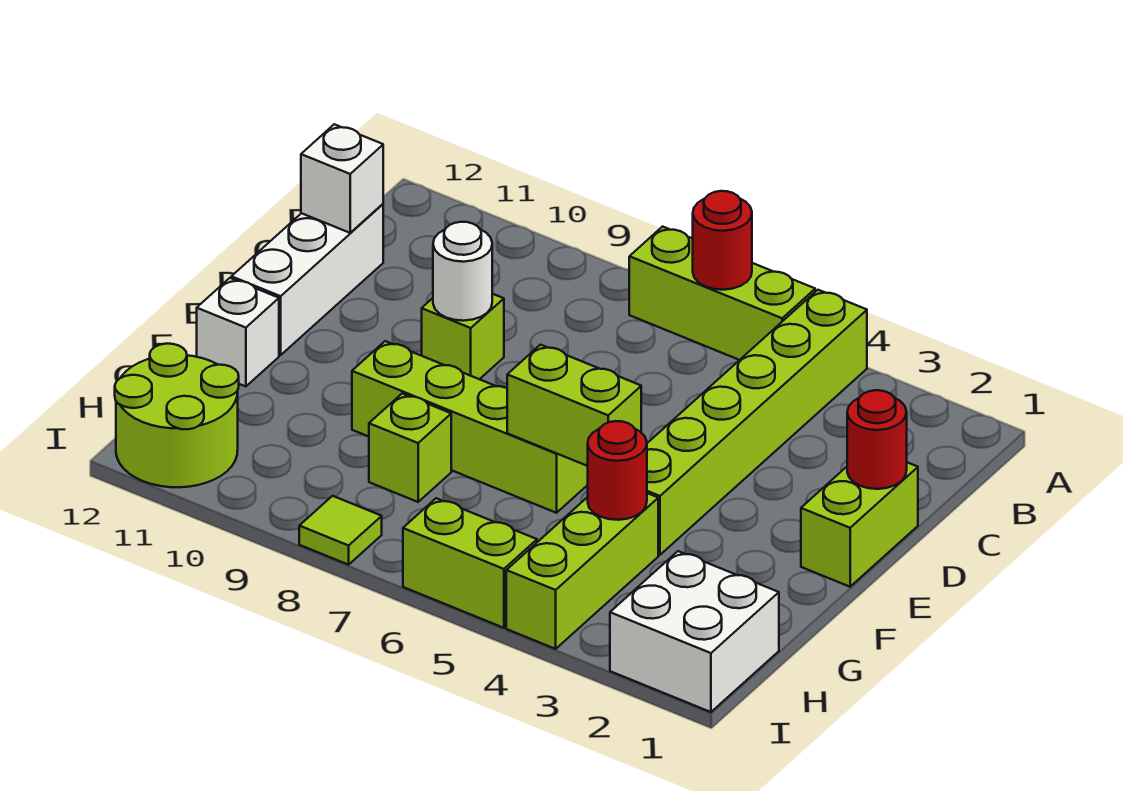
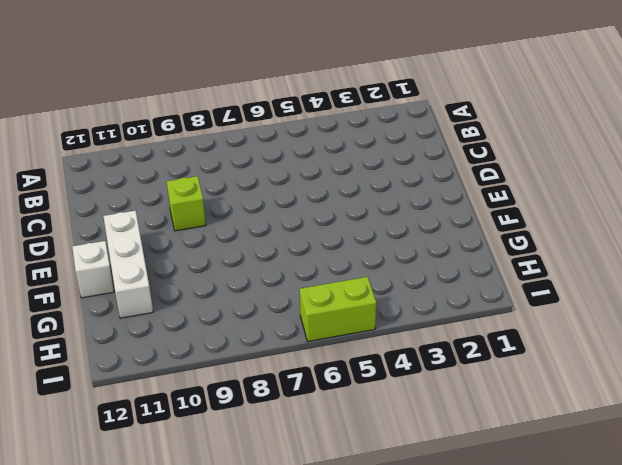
white brick E11:G11 level 1 -> white brick C12:E12 level 1
none -> lime brick A4:F4 level 1
none -> lime brick A5:A7 level 1
none -> lime brick D1:E1 level 1

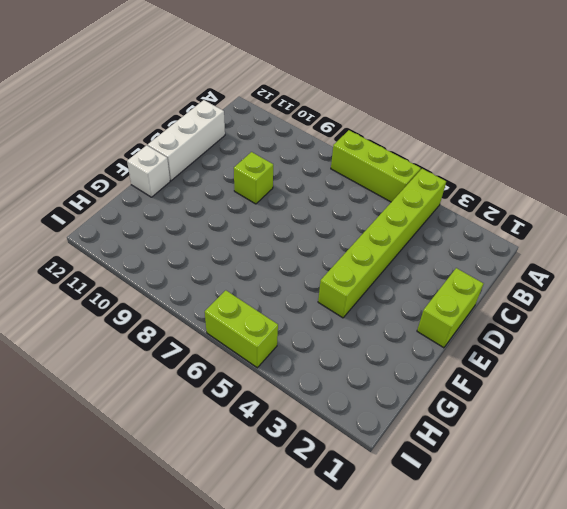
none -> lime brick F6:F9 level 1
none -> lime brick G4:I4 level 1
none -> lime brick G8 level 1

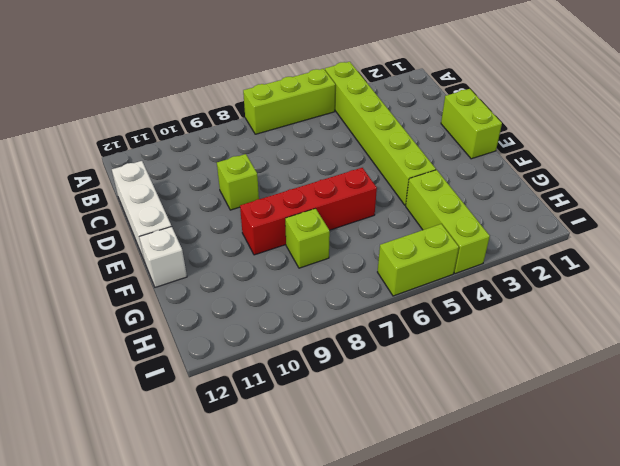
red brick F6:F9 level 1 -> lime brick F6:F9 level 1
none -> white brick H1:I2 level 1
none -> lime round brick H11:I12 level 1
none -> lime tile I8 level 1

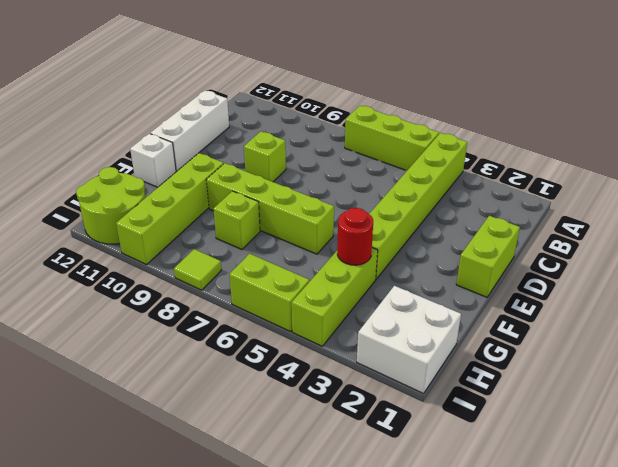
lime brick F10:I10 level 1 -> none
none -> red round brick A6 level 2
none -> white brick C12 level 2
none -> red round brick D1 level 2

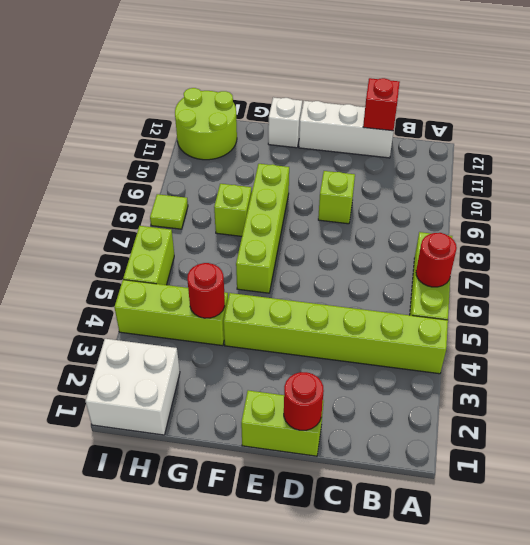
red brick C12 level 2 -> white brick C12 level 2
none -> white round brick D9 level 2
none -> lime brick F5:F6 level 2

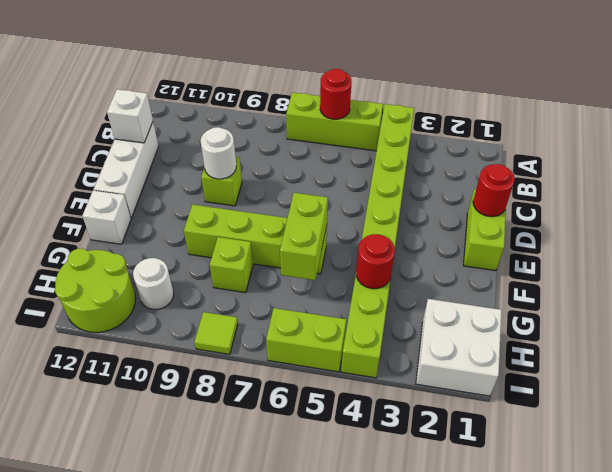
lime brick F6:G6 level 2 -> lime brick F5:F6 level 2
white round brick H10 level 1 -> none

